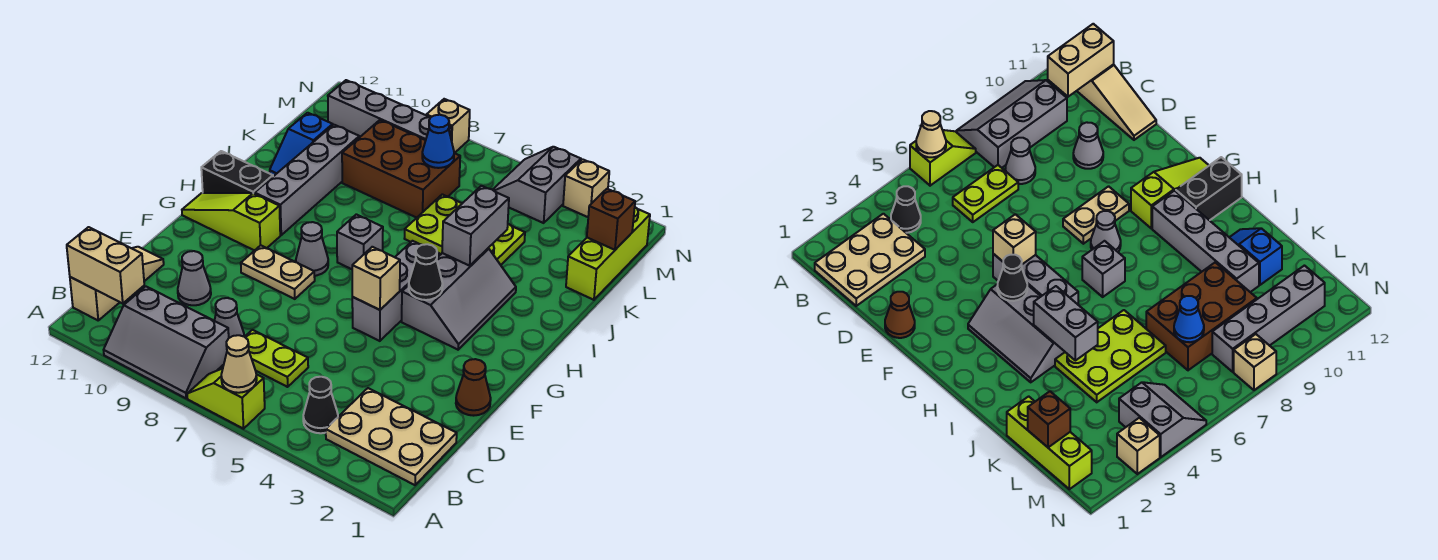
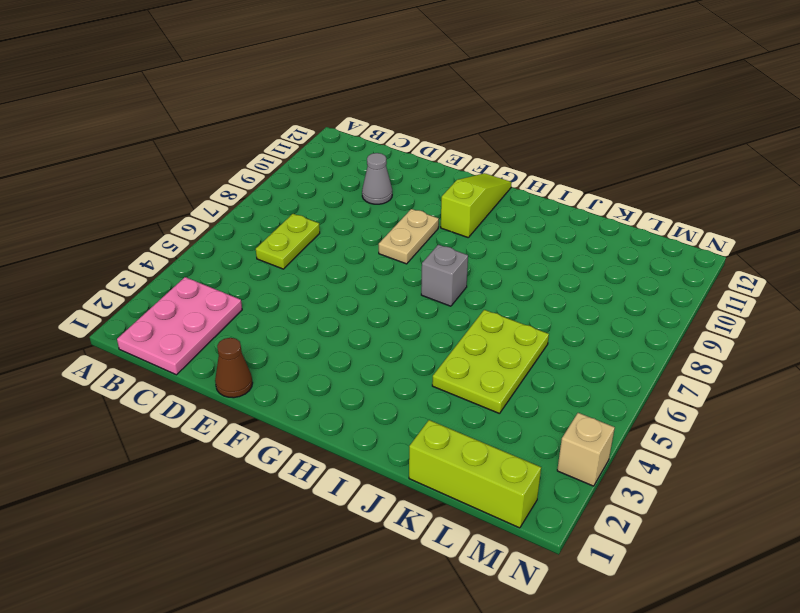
pink plate B1:C3 level 1 -> tan plate B1:C3 level 1
none -> lime slope A6:A7 level 1 top 6
none -> grey slope A8:B10 level 1 top B
none -> black cone B4 level 1
none -> tan slope B12:D12 level 1 top B

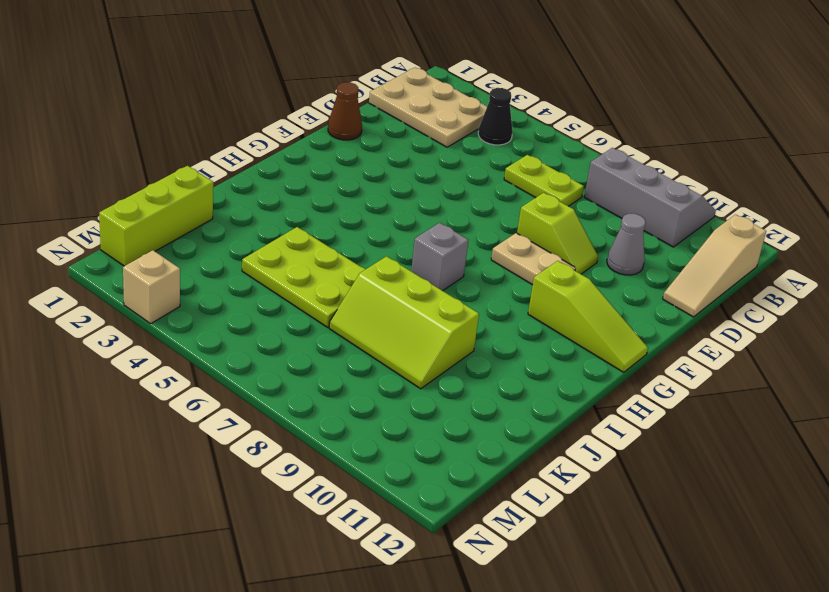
lime slope E8:E9 level 1 top 8 -> lime slope A6:A7 level 1 top 6
lime slope J7:K9 level 1 top J -> brown brick K7:L9 level 1
none -> grey cone C8 level 1
none -> grey brick F5:H5 level 1
none -> grey slope G3:I4 level 1 top 4
none -> grey cone G8 level 1

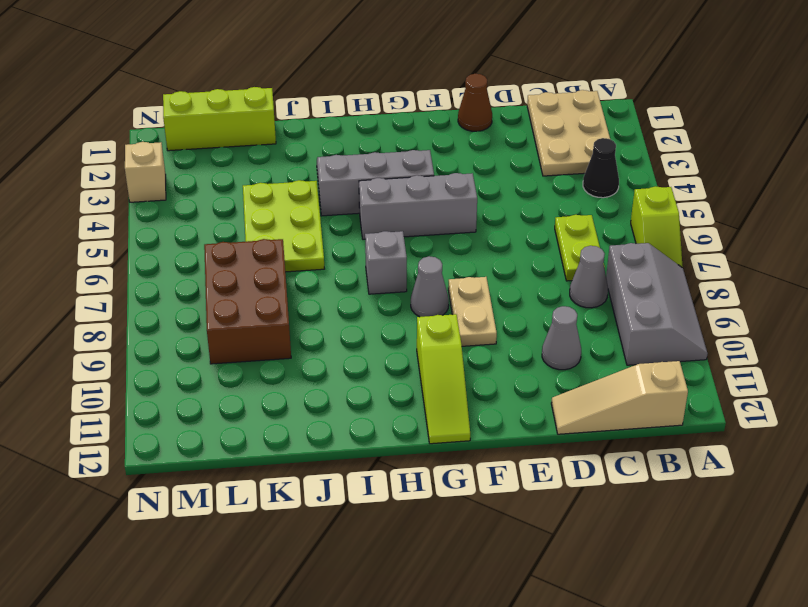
none -> grey brick H10:K10 level 1
none -> black brick H11:H12 level 1
none -> blue slope J11:K11 level 1 top K
none -> grey slope M4:N5 level 1 top 4

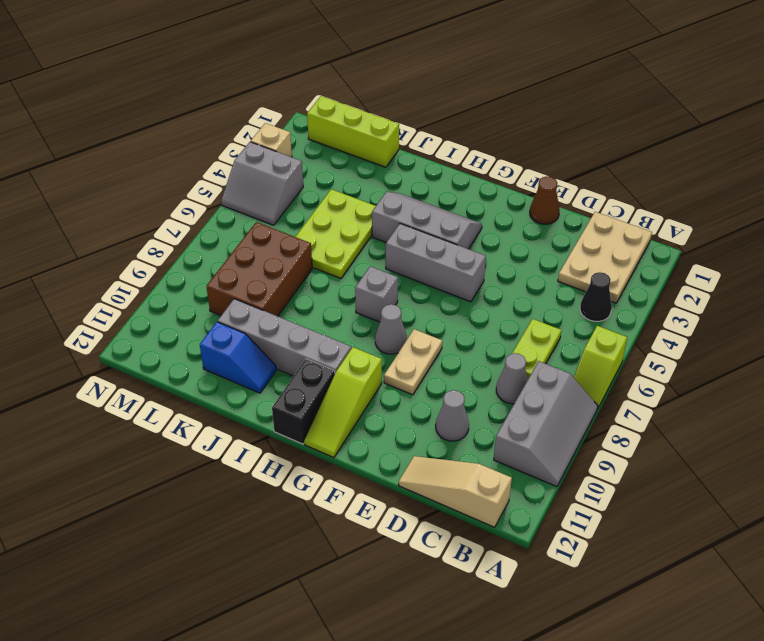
none -> grey brick M8:M11 level 1
none -> tan brick N8 level 1
none -> tan cone A6 level 2
none -> tan brick B11:B12 level 2

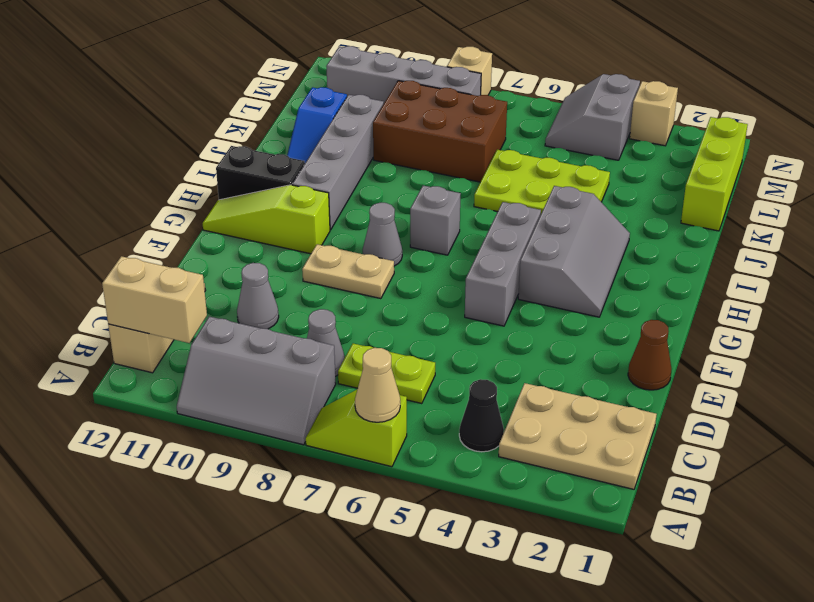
none -> tan brick F5 level 2
none -> black cone G4 level 2
none -> grey brick I4:J4 level 2
none -> brown brick L1 level 2

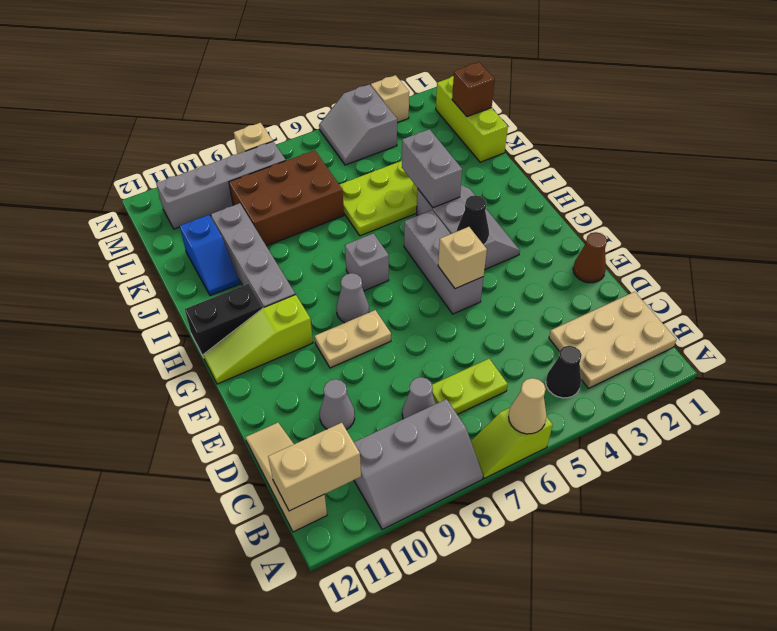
none -> blue cone L7 level 2

